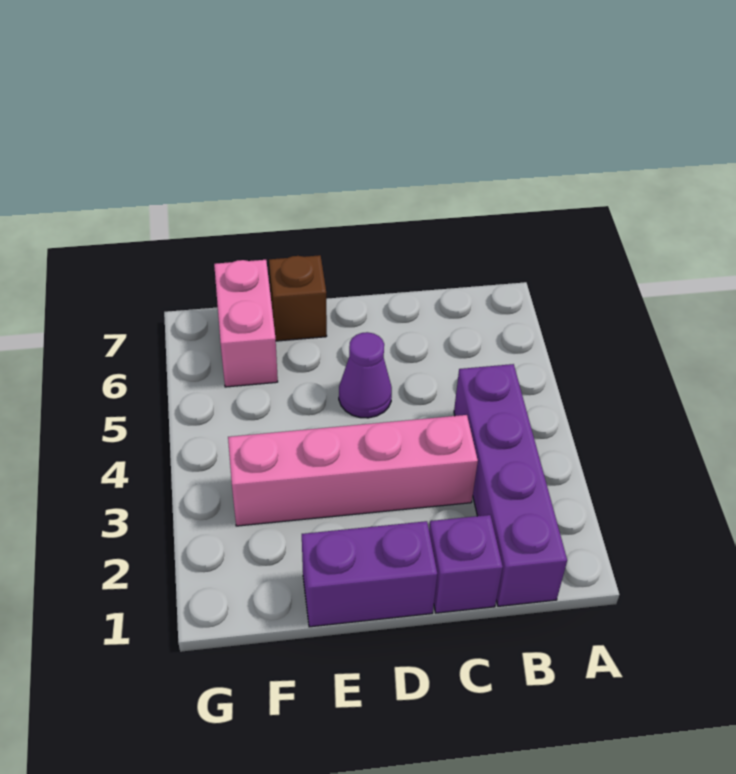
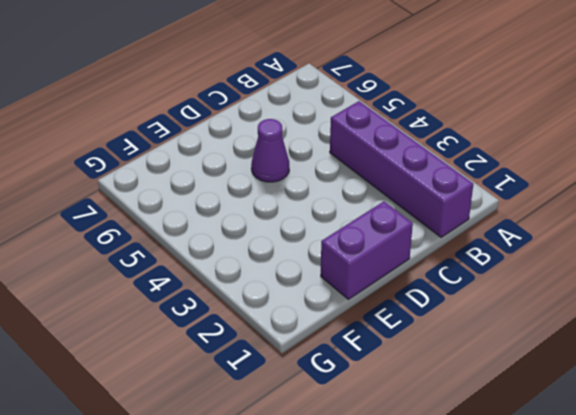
none -> purple brick C1 level 1
none -> pink brick C3:F3 level 1

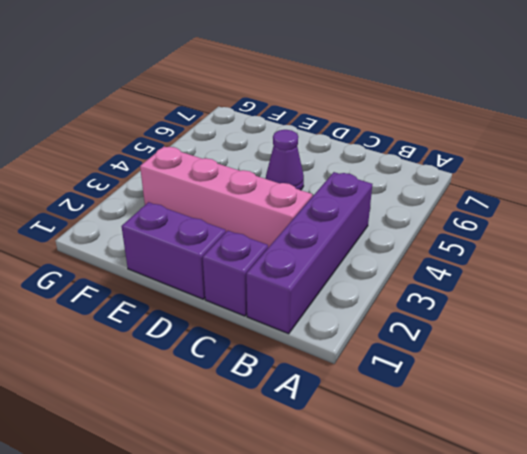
none -> brown brick E7 level 1
none -> pink brick F6:F7 level 1

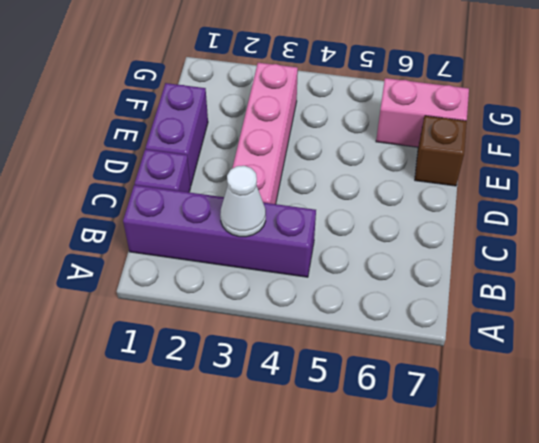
white cone B3 level 2 -> none
none -> purple cone D5 level 1

